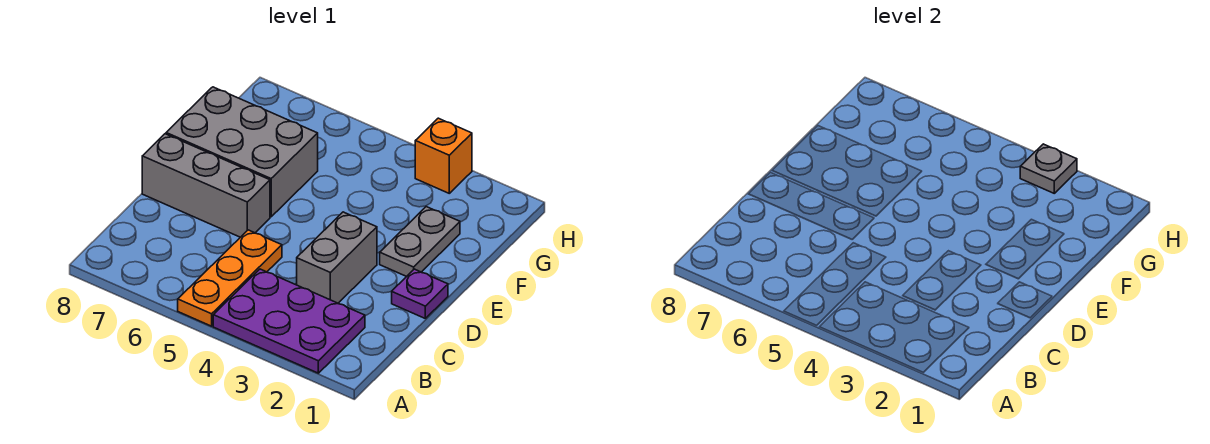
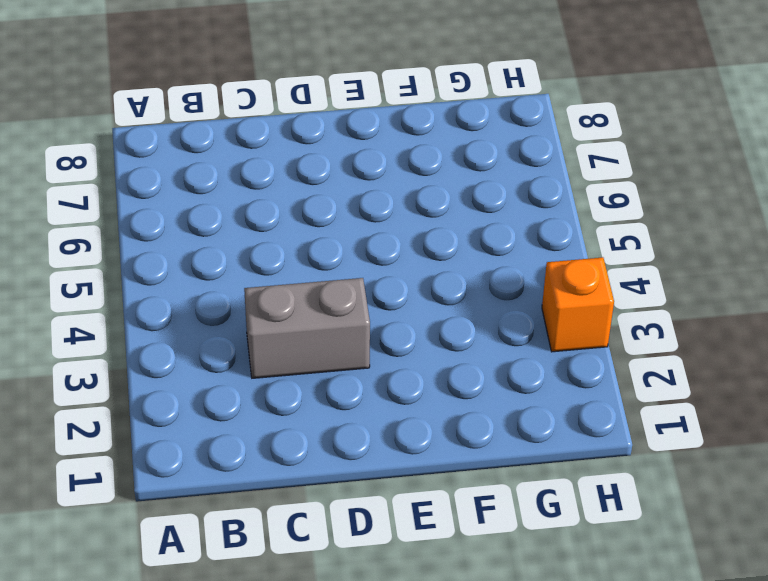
none -> purple plate A2:B4 level 1
none -> orange plate A5:C5 level 1

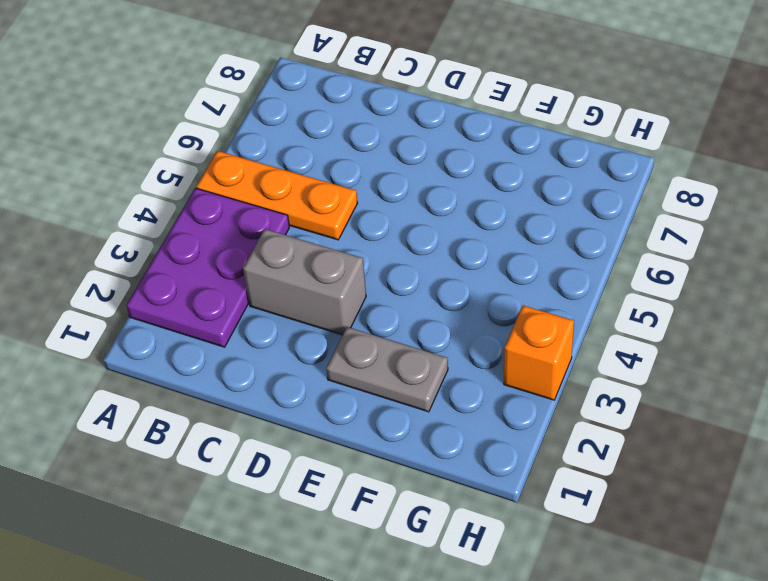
none -> purple plate D1 level 1
none -> grey brick D6:D8 level 1

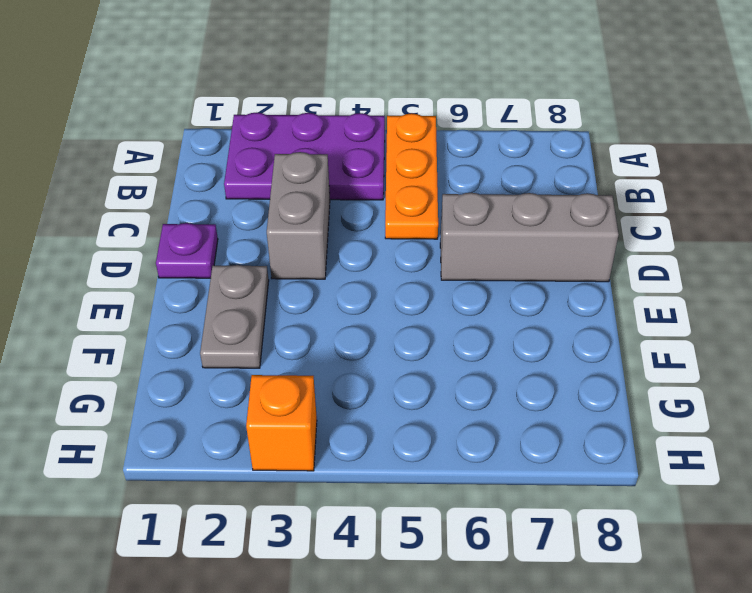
none -> grey brick E6:F8 level 1
none -> grey plate H3 level 2

